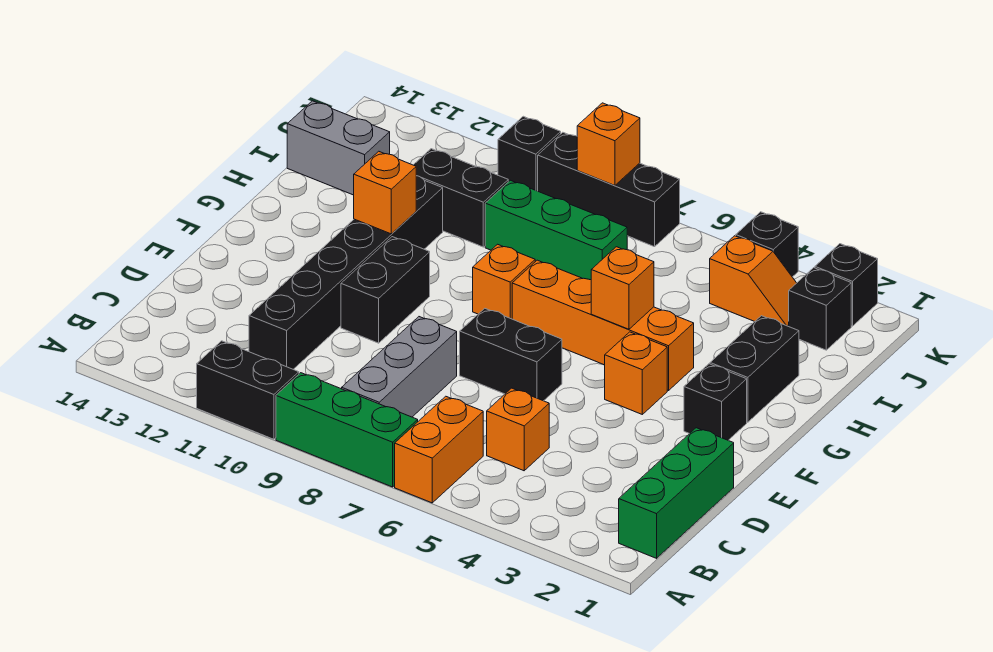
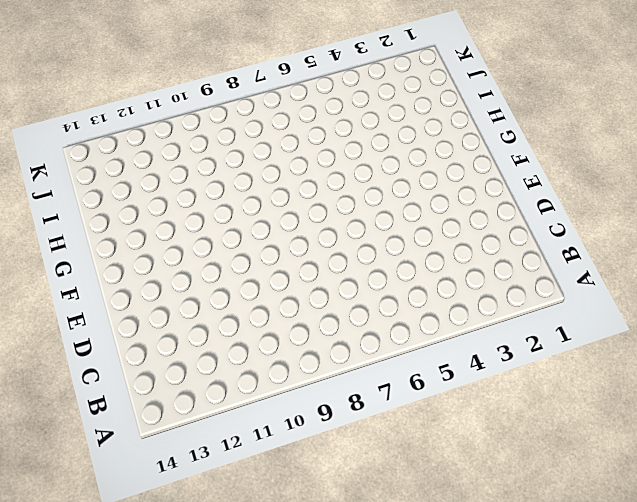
none -> orange brick A6:B6 level 1
none -> green brick A7:A9 level 1
none -> black brick A10:A11 level 1

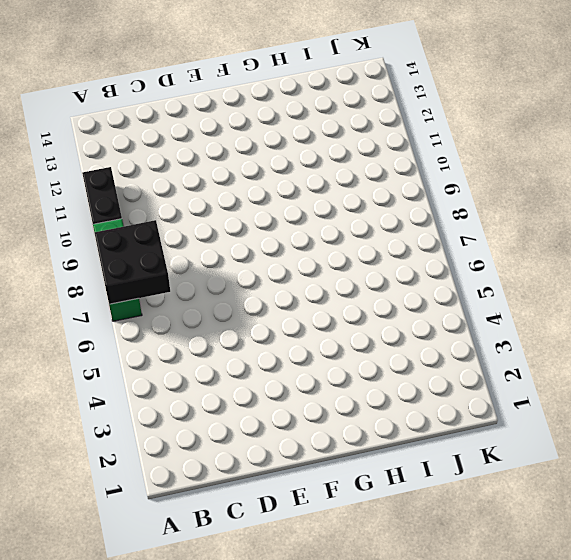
black brick A7:B8 level 2 -> none
none -> orange brick A6:B6 level 1
none -> green brick B1:D1 level 1
none -> grey brick B8:D8 level 1

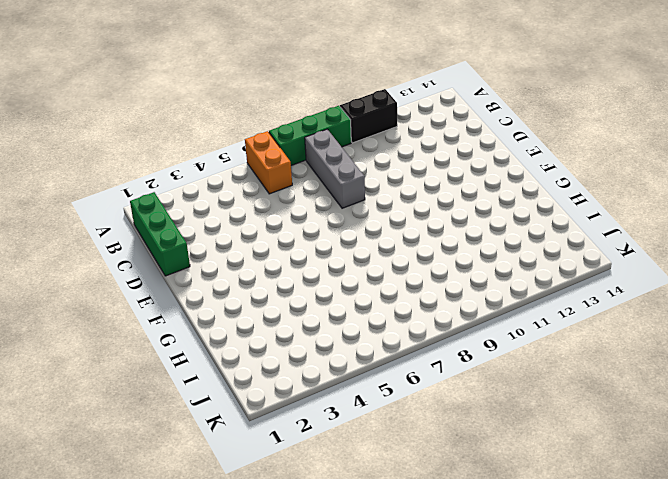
none -> orange brick C5 level 1
none -> black brick C11:H11 level 1
none -> black brick E6:E7 level 1

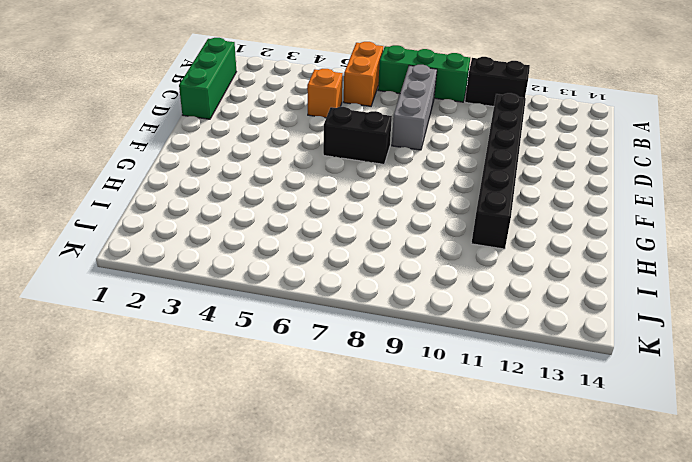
none -> black brick E10:F10 level 1
none -> black brick F2 level 1
none -> orange brick F4 level 1

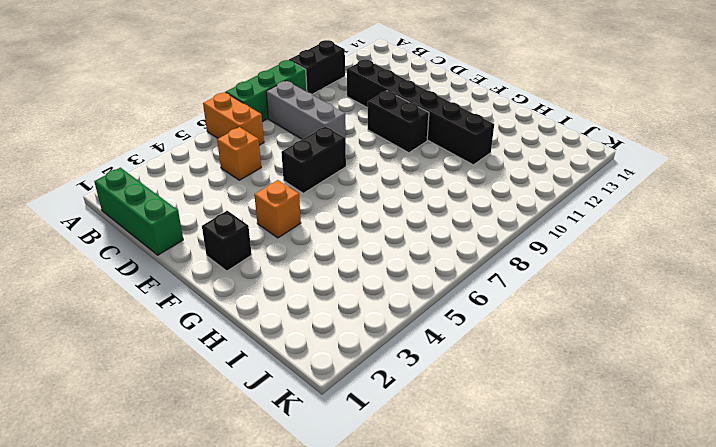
none -> black brick G2:H2 level 1
none -> orange brick G4:G7 level 1
none -> orange brick G8 level 1

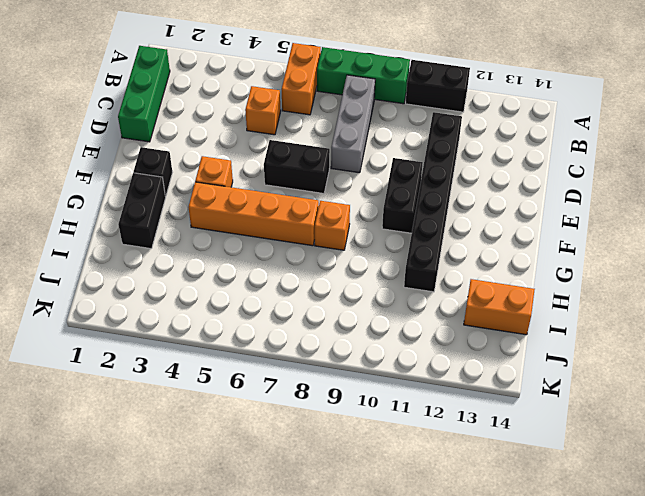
orange brick I13:I14 level 1 -> grey brick I13:I14 level 1
none -> green brick I7:I9 level 1
none -> black brick I10:I11 level 1
none -> black brick J2 level 1

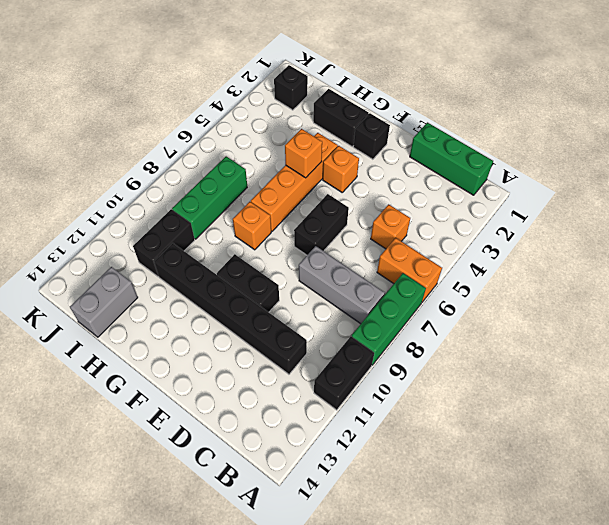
none -> orange slope J3:J4 level 1 top 4
none -> black brick K2 level 1
none -> black brick K4 level 1

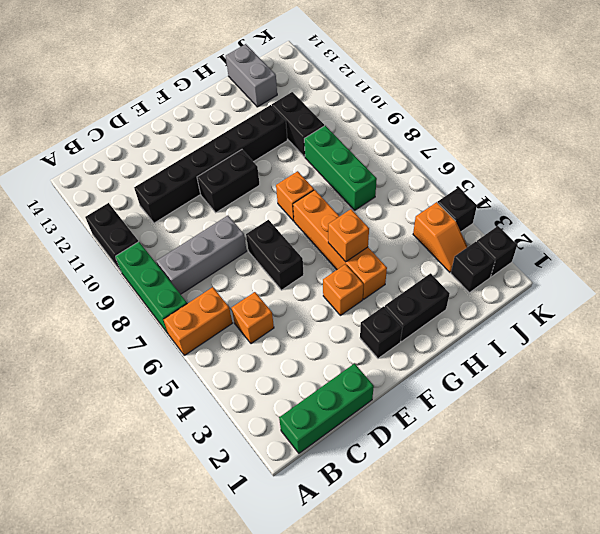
none -> black brick K7:K9 level 1
none -> black brick K10 level 1
none -> orange brick G11 level 2

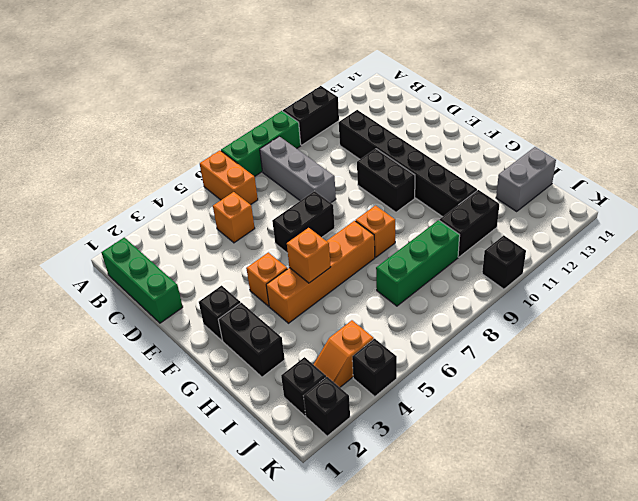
none -> black brick K7:K9 level 1
none -> orange brick G11 level 2
none -> orange brick K8 level 2

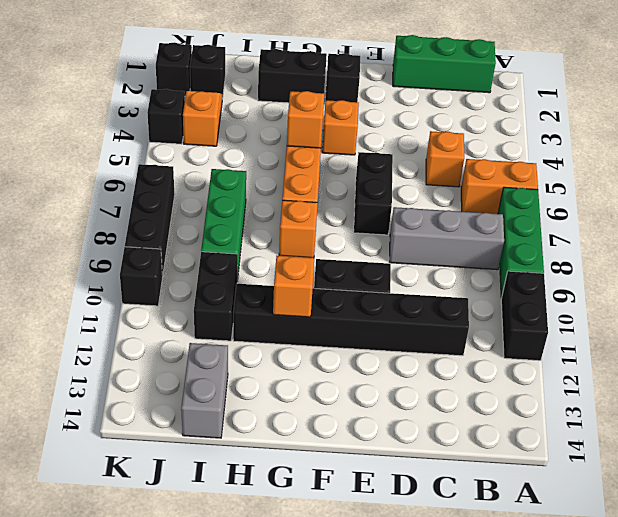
none -> orange brick K8 level 2

